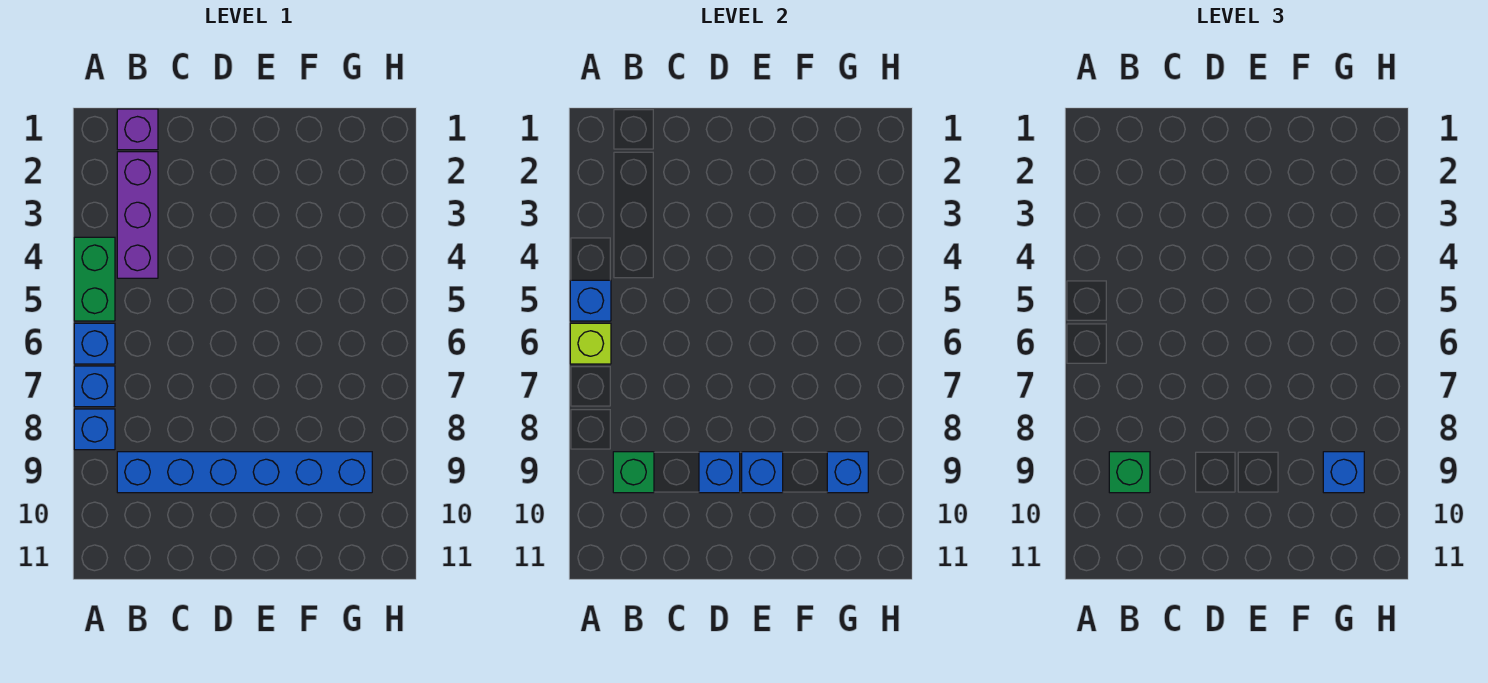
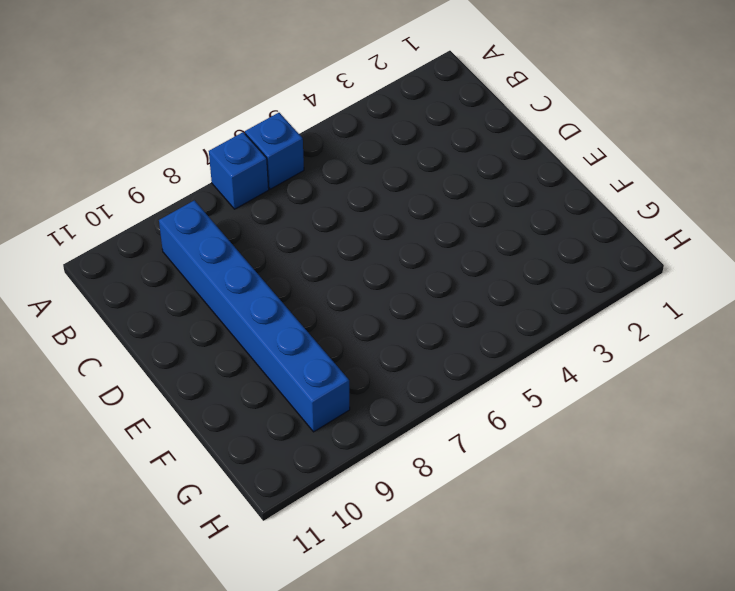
none -> green brick A4:A5 level 1
none -> blue brick A8 level 1
none -> purple brick B1 level 1

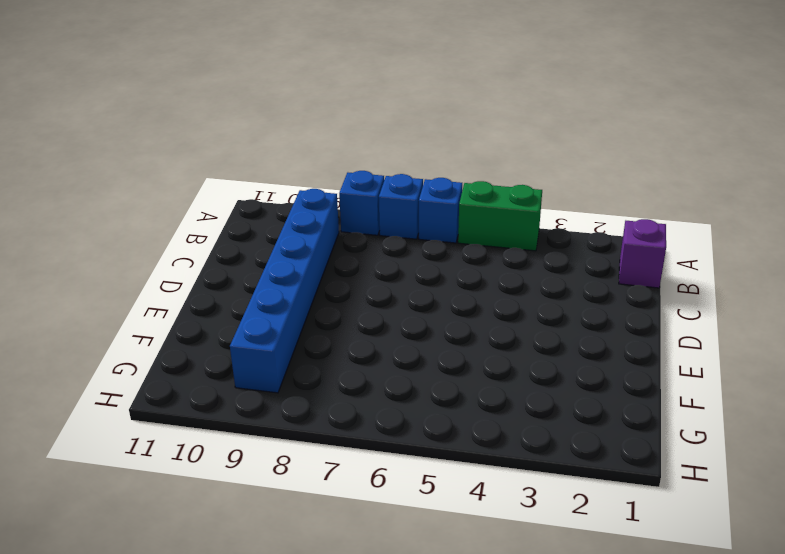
none -> purple brick B2:B4 level 1
none -> blue brick A5 level 2
none -> lime brick A6 level 2

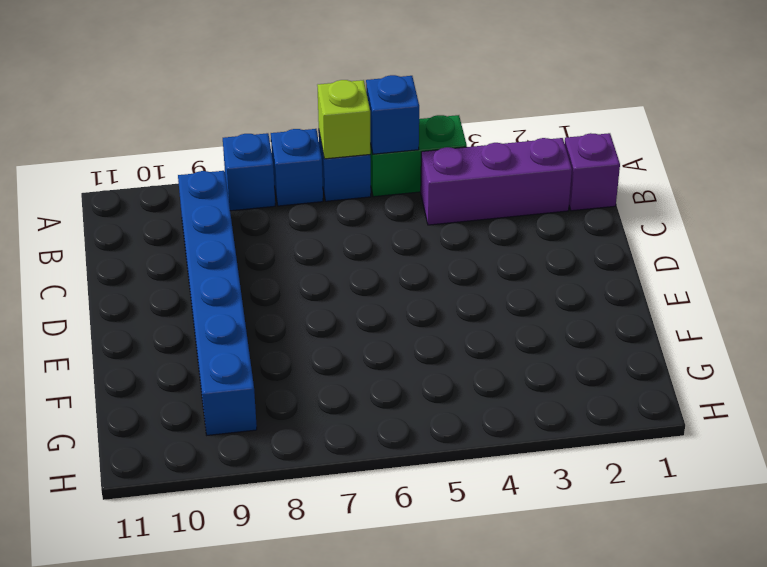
none -> green brick B9 level 2
none -> blue brick D9 level 2
none -> blue brick E9 level 2

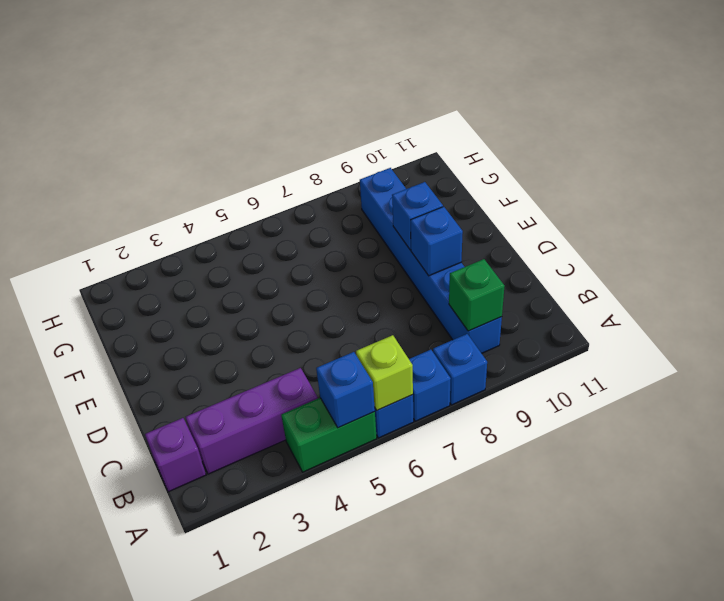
none -> blue brick G9 level 2
none -> green brick B9 level 3
none -> blue brick G9 level 3

